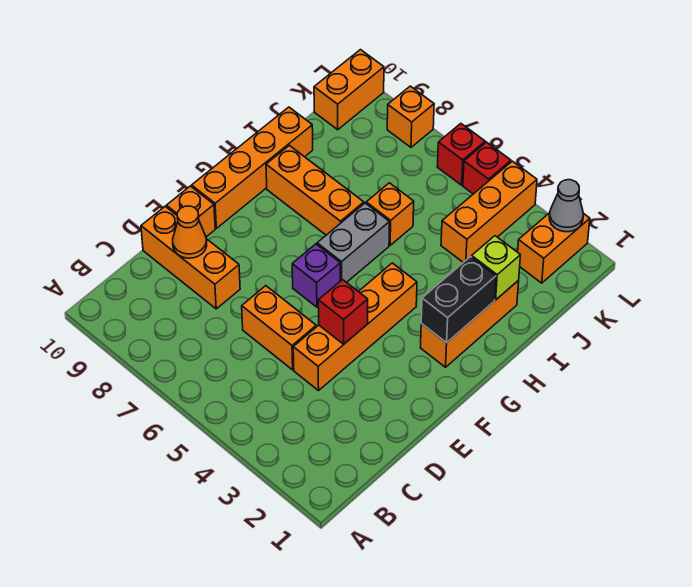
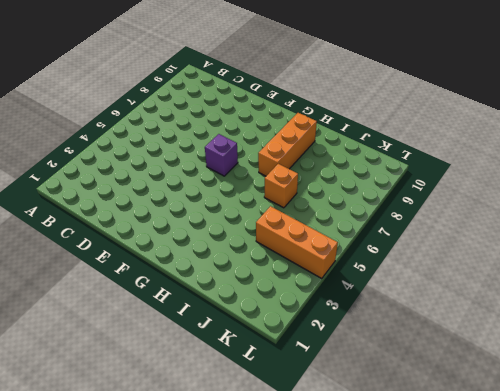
none -> orange brick D4:G4 level 1
none -> orange brick D5:D6 level 1
none -> orange brick D8:D10 level 1

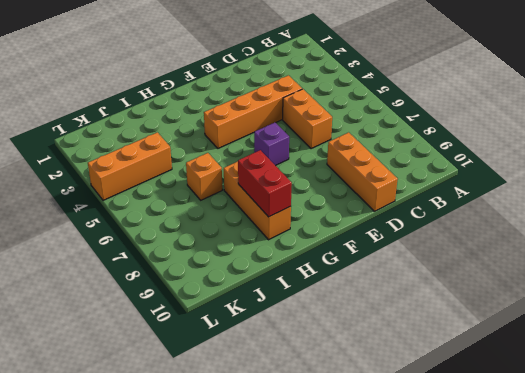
red brick H8:H9 level 2 -> none
none -> orange brick E10 level 1
none -> orange brick F10:I10 level 1
none -> orange brick G2:I2 level 1

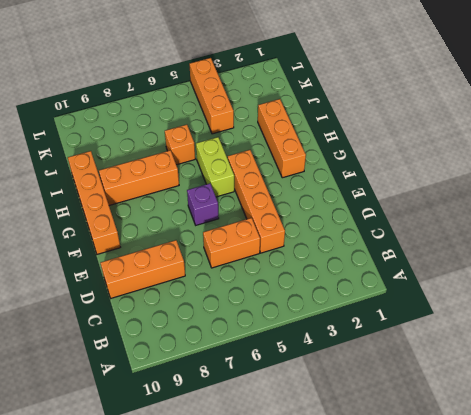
lime brick G5:H5 level 1 -> none
none -> orange brick E10 level 1
none -> grey brick G6:H6 level 1
none -> orange brick K2:L2 level 1

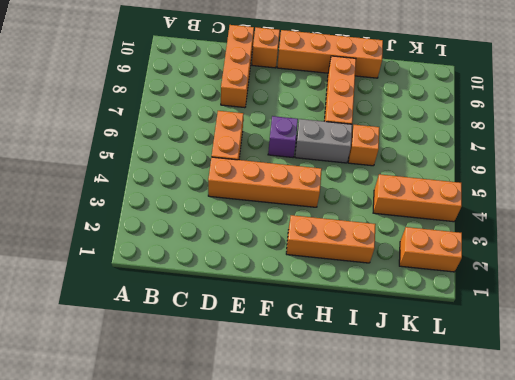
none -> orange brick K10:L10 level 1
none -> red brick L5 level 1
none -> red brick L6 level 1

